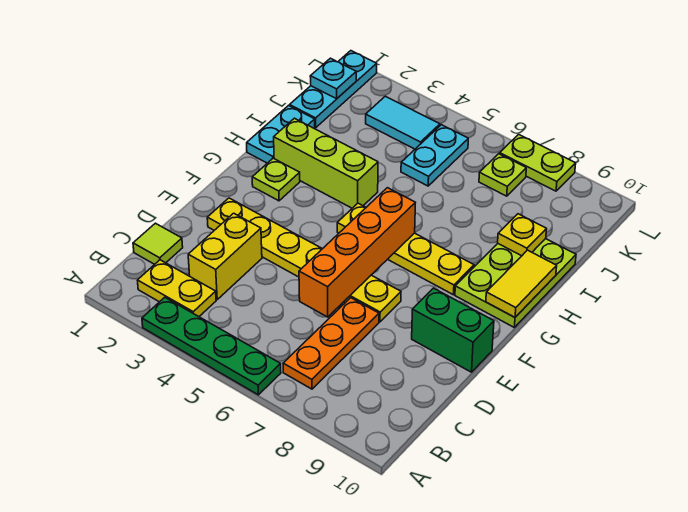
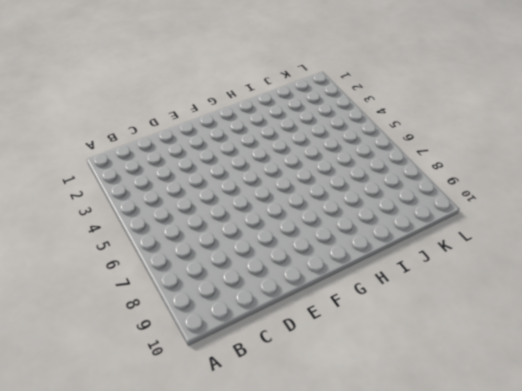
none -> green plate A3:A6 level 1
none -> yellow plate B2:B3 level 1
none -> orange plate B7:D7 level 1

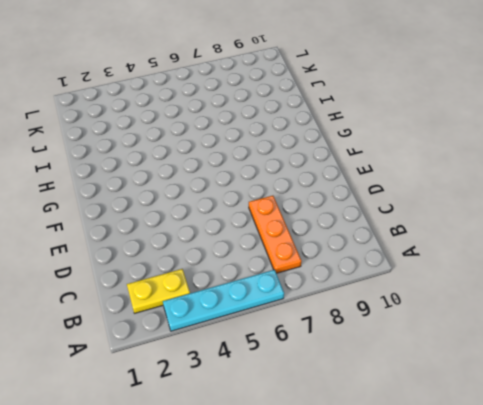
cyan plate A3:A6 level 1 -> green plate A3:A6 level 1
none -> lime tile C1 level 1
none -> yellow brick C3:D3 level 1
none -> yellow plate E2:E7 level 1

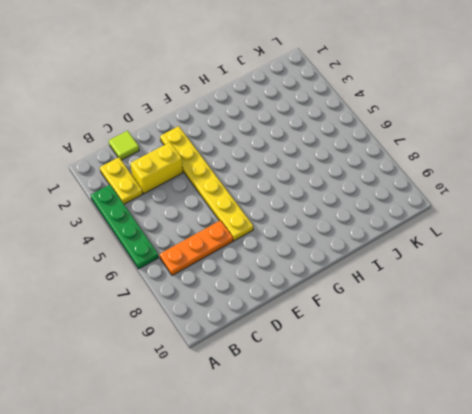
none -> green brick E9:E10 level 1
none -> lime plate G2 level 1
none -> yellow plate G5:G8 level 1

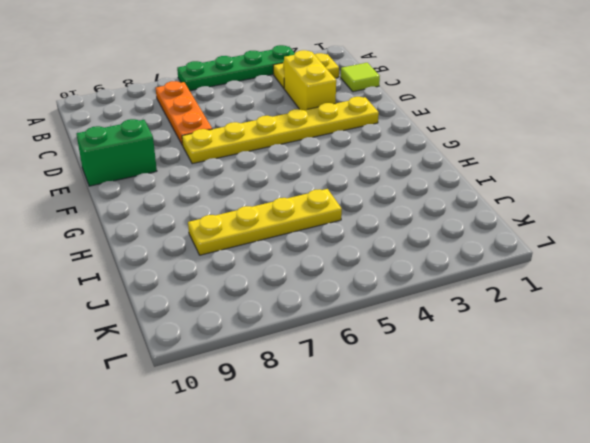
yellow plate I5:I8 level 1 -> yellow plate G5:G8 level 1
none -> lime plate G2 level 1
none -> lime plate G9:I10 level 1
none -> cyan plate H1:I1 level 1

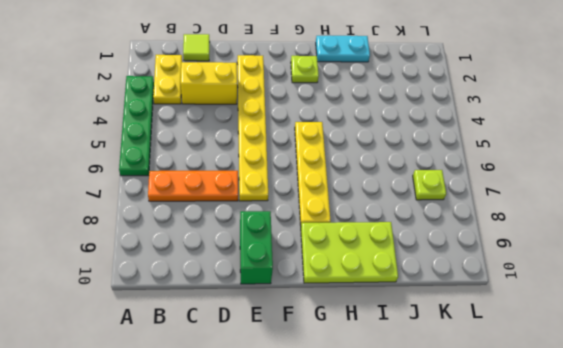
none -> lime brick H2:H4 level 1
none -> cyan plate J1:L1 level 1
none -> cyan plate J5:K5 level 1

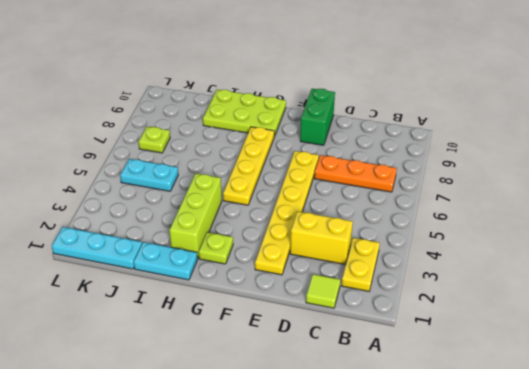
none -> green plate A3:A6 level 1
none -> cyan tile K3:K4 level 1
none -> lime plate L7:L8 level 1

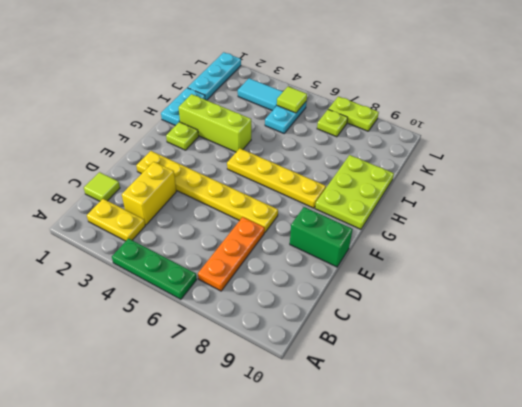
green plate A4:A6 level 1 -> green plate A3:A6 level 1
lime tile K5 level 2 -> none
none -> orange brick D6:G6 level 2
none -> yellow tile G10:H10 level 2
none -> yellow plate I9 level 2

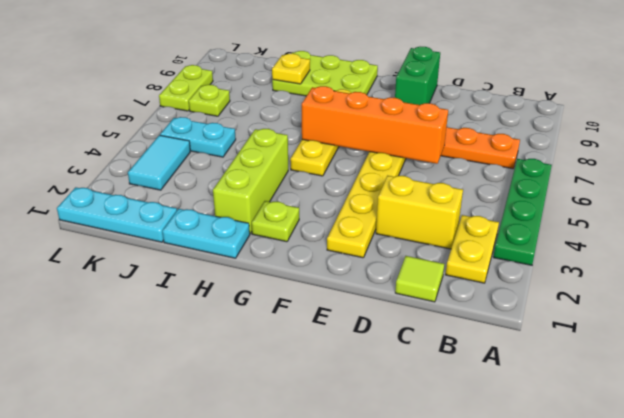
none -> yellow tile G10:H10 level 2
none -> cyan plate K1 level 2

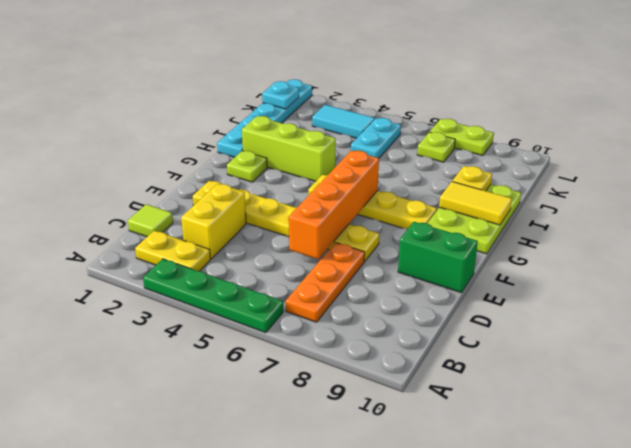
yellow tile H9:H10 level 2 -> yellow tile G10:H10 level 2

